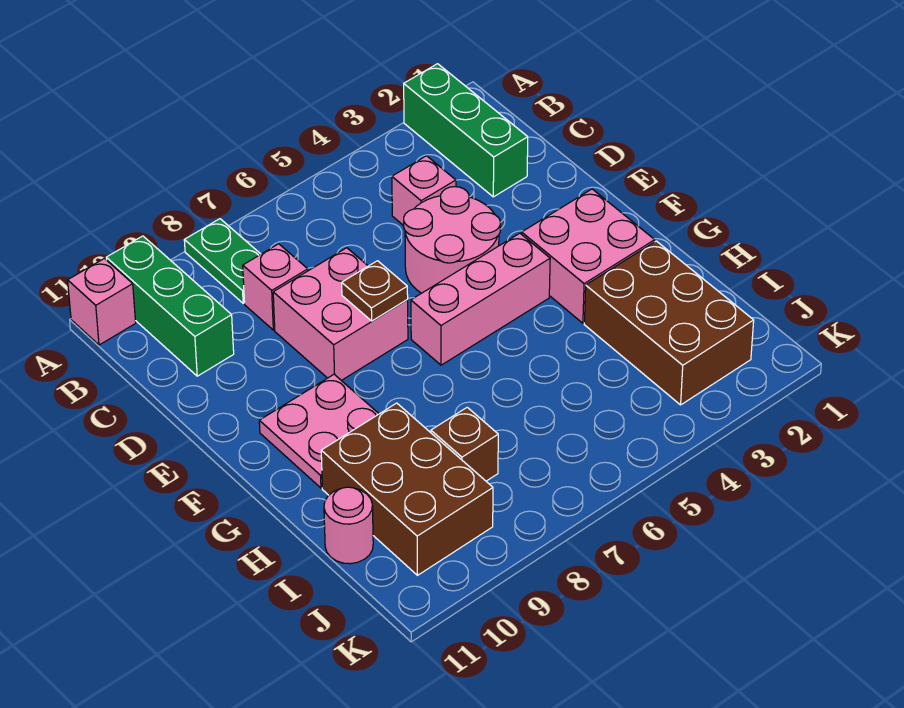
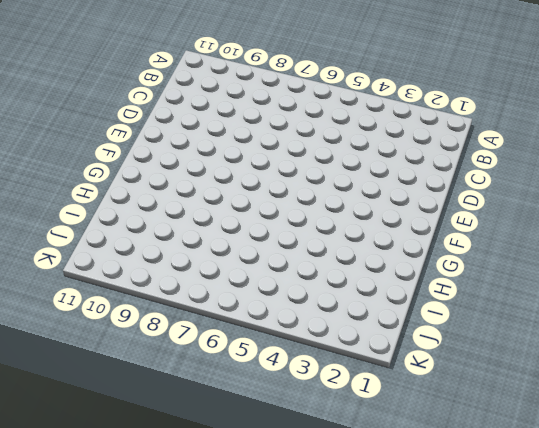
none -> green brick A2:C2 level 1
none -> green plate A8:B8 level 1
none -> green brick A10:C10 level 1

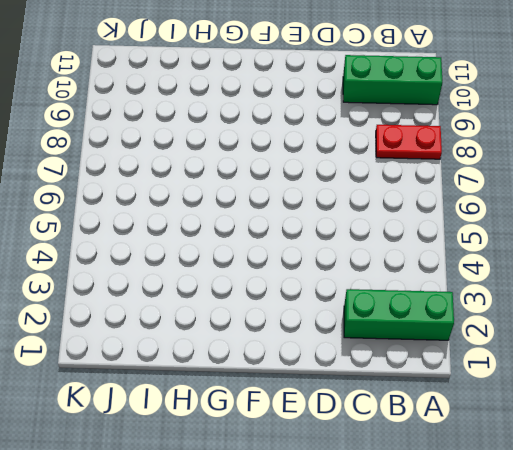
red plate A8:B8 level 1 -> green plate A8:B8 level 1
none -> pink brick A11 level 1
none -> pink brick C4 level 1
none -> pink brick C8 level 1

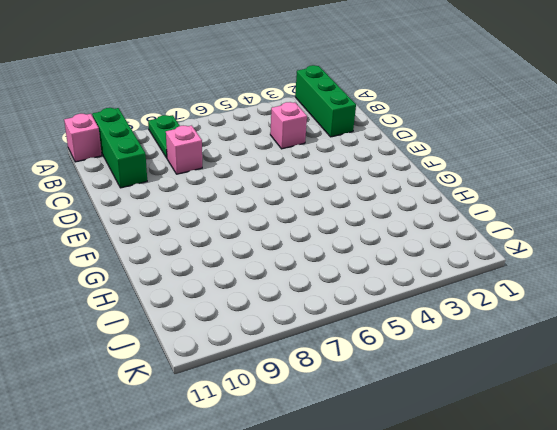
none -> pink round brick D4:E5 level 1
none -> pink brick D7:E8 level 1
none -> pink brick F2:G3 level 1

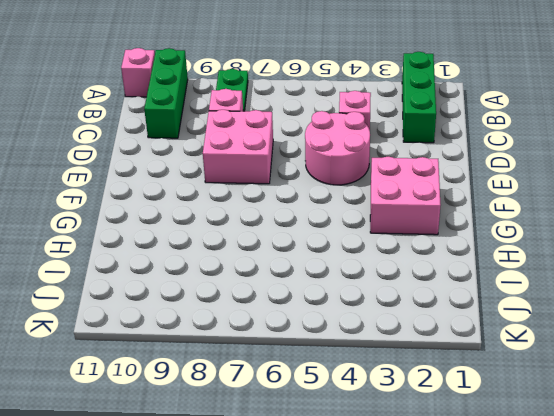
none -> pink brick F4:F6 level 1
none -> pink plate F9:G10 level 1
none -> brown brick H2:J3 level 1

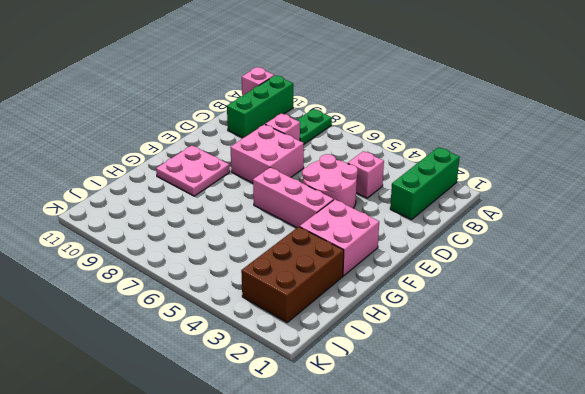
none -> brown brick H9:J10 level 1
none -> brown brick I8 level 1
none -> pink round brick I11 level 1

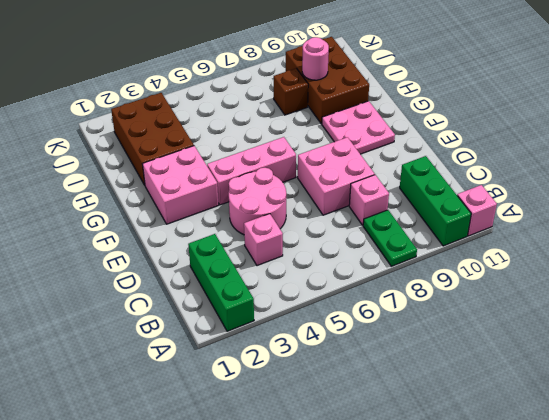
pink round brick I9 level 2 -> pink round brick I11 level 1
none -> brown plate E7 level 2

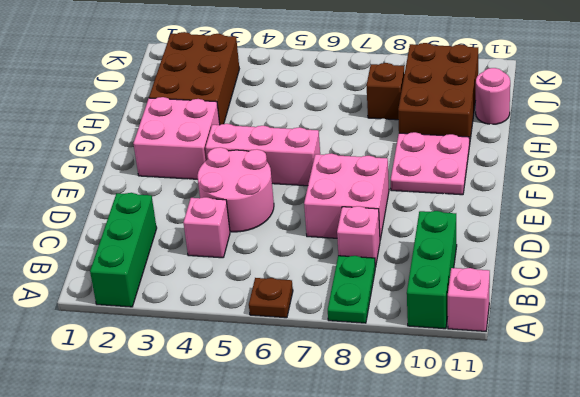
brown plate A6 level 1 -> brown plate E7 level 2

